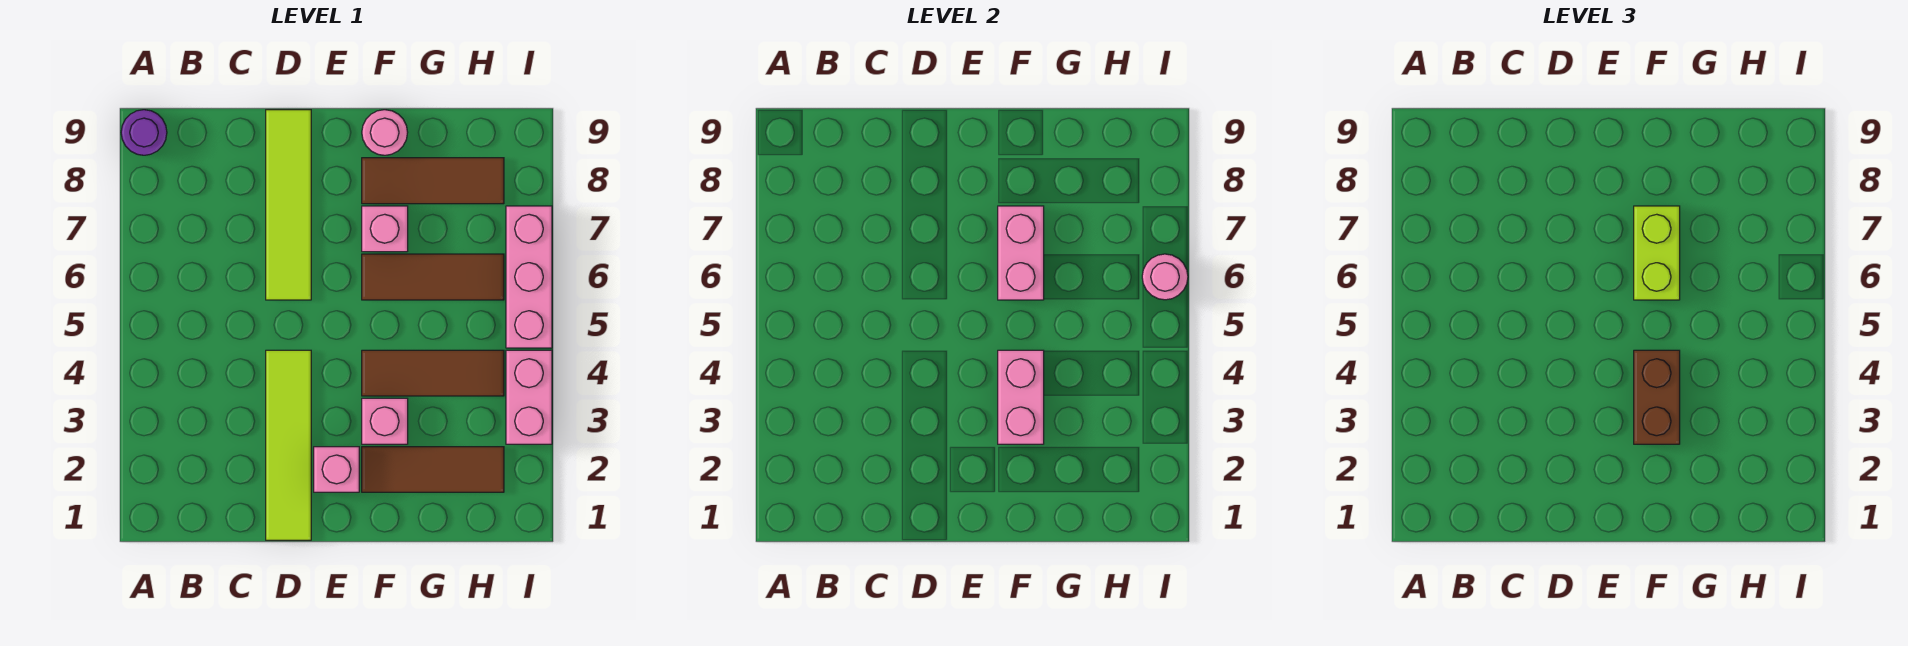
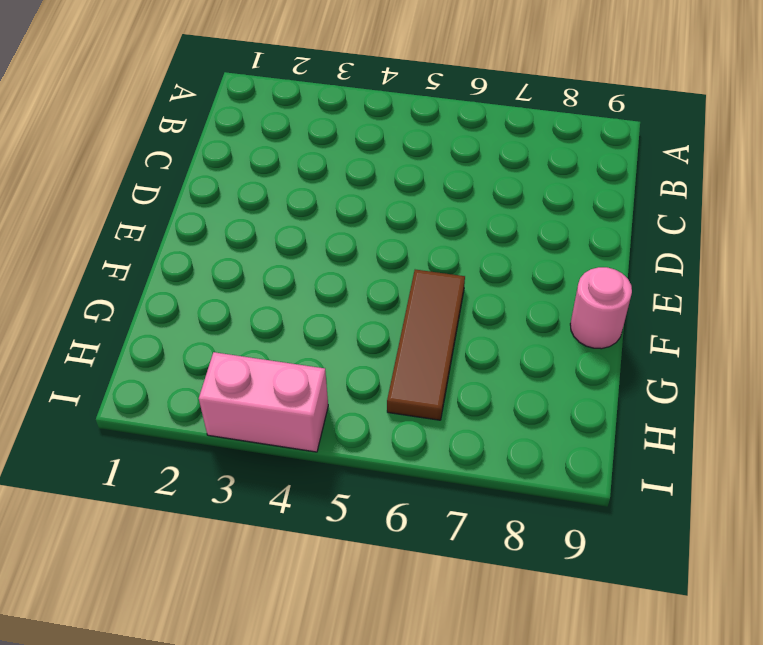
none -> purple round brick A9 level 1
none -> lime tile D1:D4 level 1
none -> lime tile D6:D9 level 1

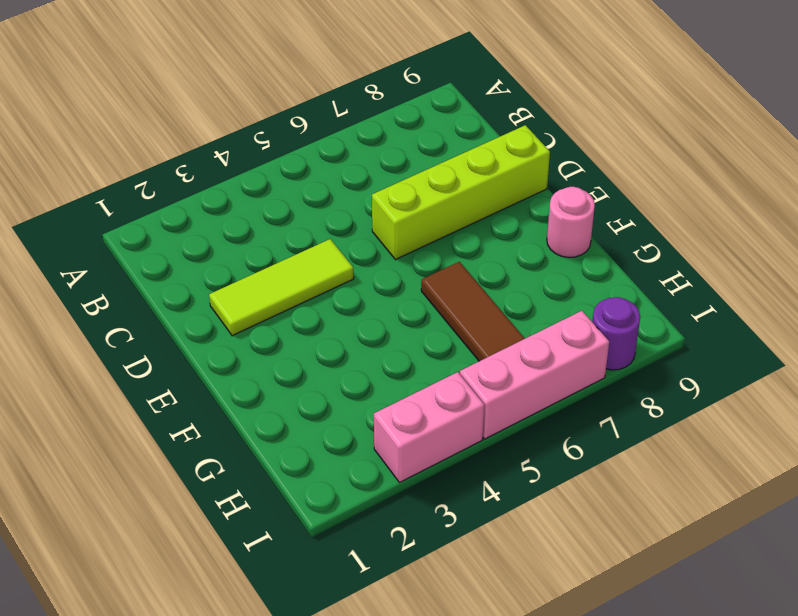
lime tile D2:D4 level 1 -> lime tile D1:D4 level 1
lime brick D6:D9 level 1 -> lime tile D6:D9 level 1
purple round brick I8 level 1 -> purple round brick A9 level 1
none -> pink brick E2 level 1
none -> brown tile F2:H2 level 1
none -> pink brick F3 level 1

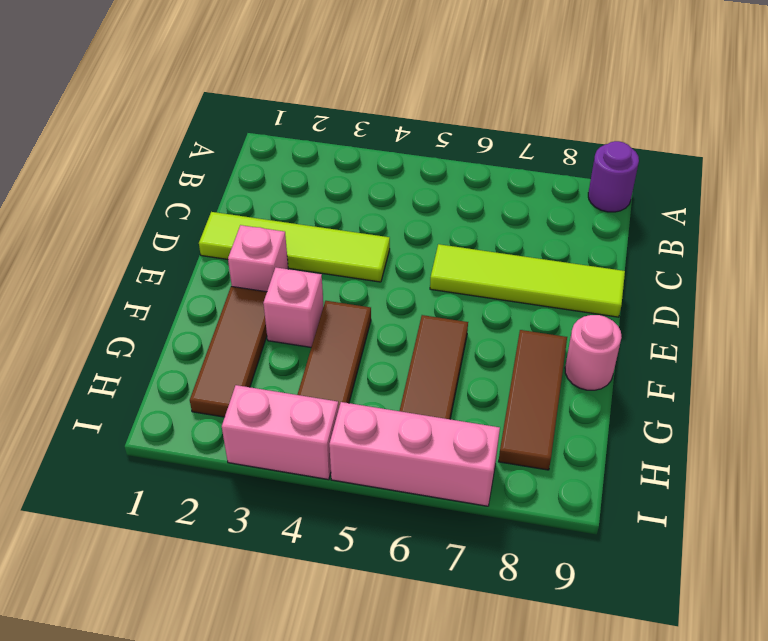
none -> pink brick F7 level 1
none -> pink brick F3:F4 level 2
none -> pink brick F6:F7 level 2

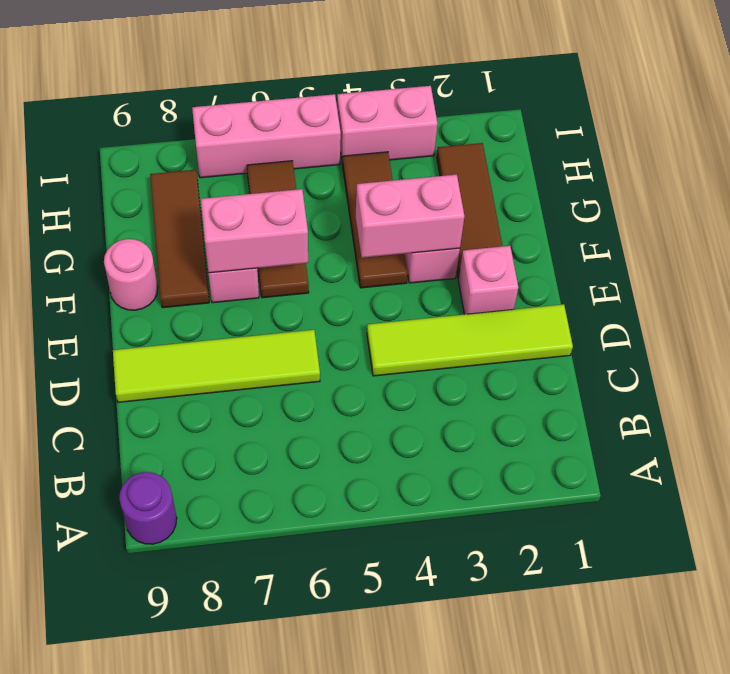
none -> pink round brick I6 level 2
none -> brown brick F3:F4 level 3
none -> lime brick F6:F7 level 3

